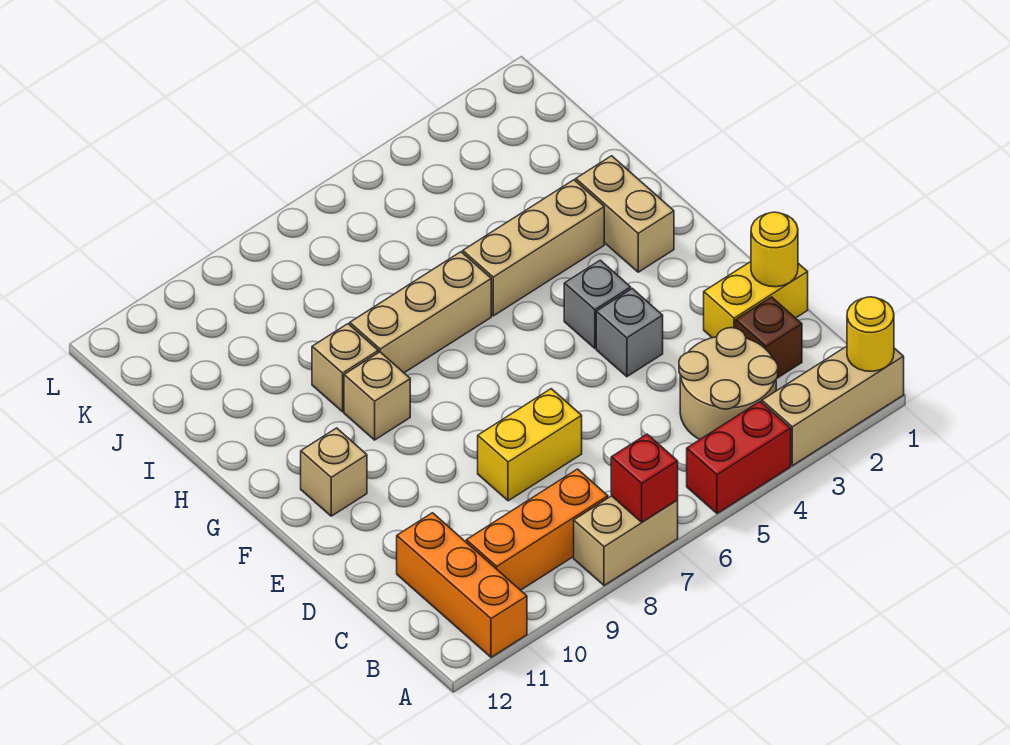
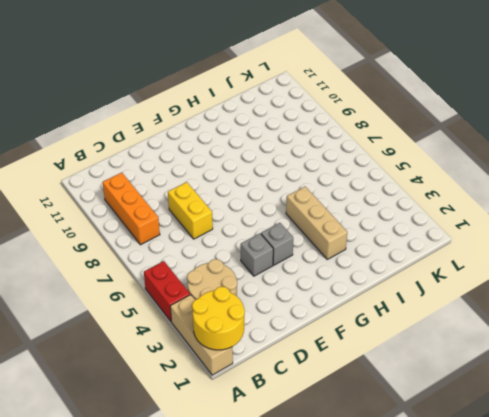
yellow round brick A1:B2 level 2 -> yellow round brick A1 level 2
none -> tan brick A7:A8 level 1
none -> orange brick A11:C11 level 1
none -> brown brick C2 level 1

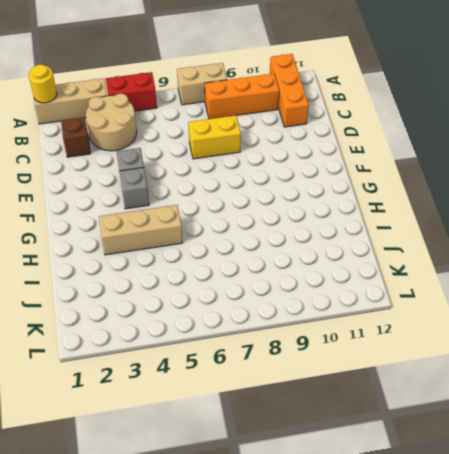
none -> yellow brick D1:D2 level 1
none -> tan brick F11 level 1
none -> tan brick G2:H2 level 1

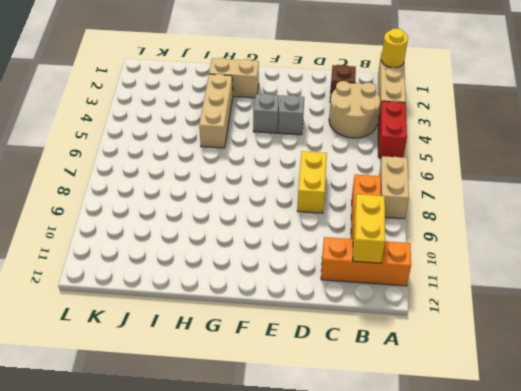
yellow brick B10:B11 level 2 -> yellow brick D1:D2 level 1
none -> tan brick F11 level 1
none -> tan brick G9 level 1
none -> tan brick H6:H8 level 1

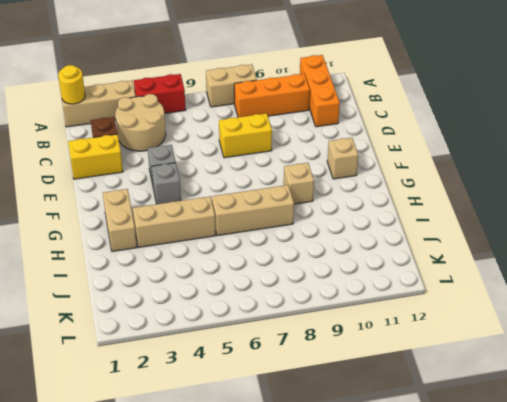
none -> tan brick H9 level 1
none -> red brick A7 level 2
none -> yellow round brick D1 level 2

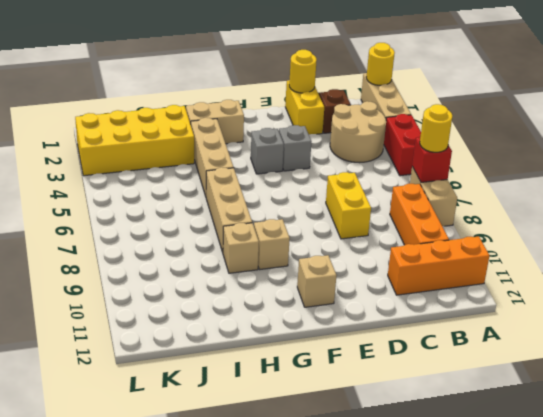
yellow round brick A7 level 3 -> none
yellow brick I2:L3 level 1 -> none

